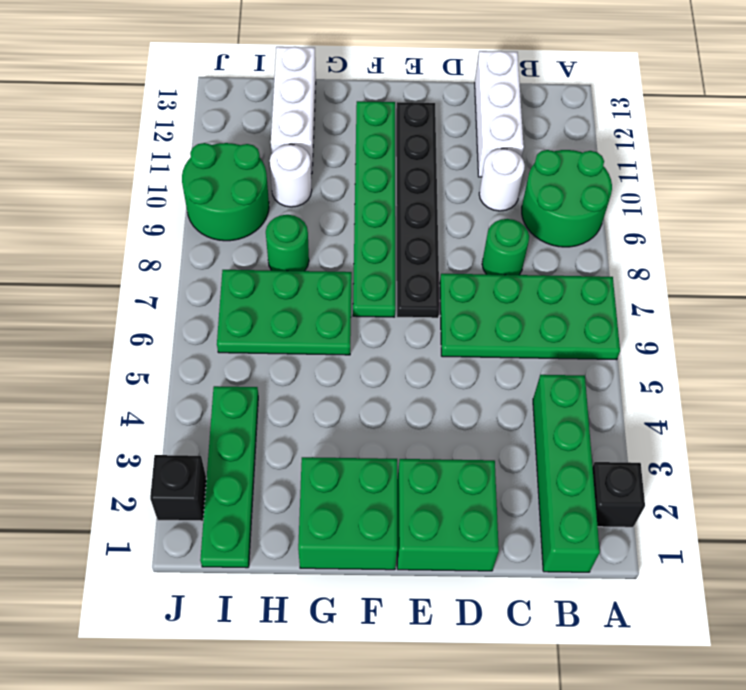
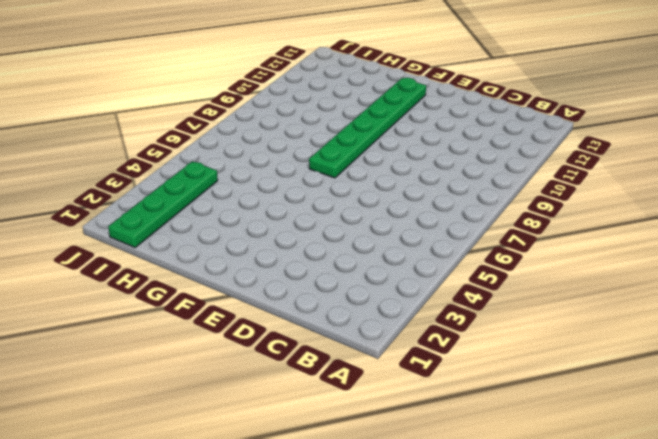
none -> black brick A2 level 1
none -> green plate A6:D7 level 1
none -> green round brick A9:B10 level 1

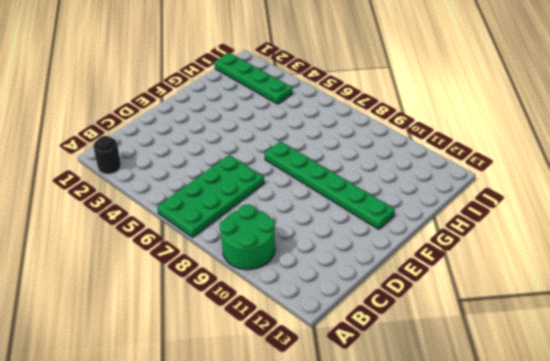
black round brick A2 level 1 -> black brick A2 level 1
none -> green brick B1:B4 level 1
none -> green round brick C8 level 1
none -> white round brick C10 level 1

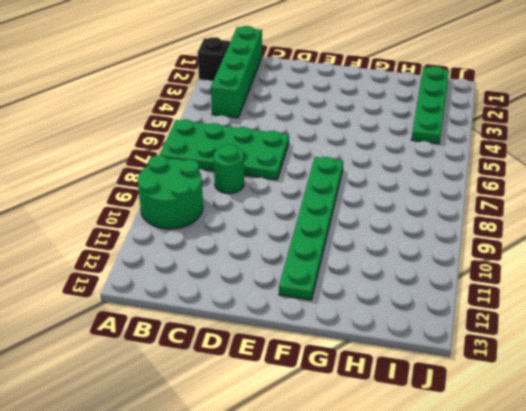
none -> white round brick C10 level 1
none -> white brick C11:C13 level 1
none -> green brick D1:E2 level 1

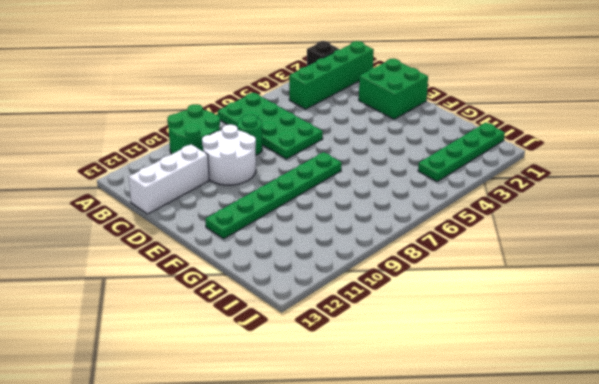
white round brick C9:D10 level 1 -> white round brick C10 level 1
none -> black plate E7:E12 level 1
none -> green brick F1:G2 level 1
none -> green plate G6:I7 level 1

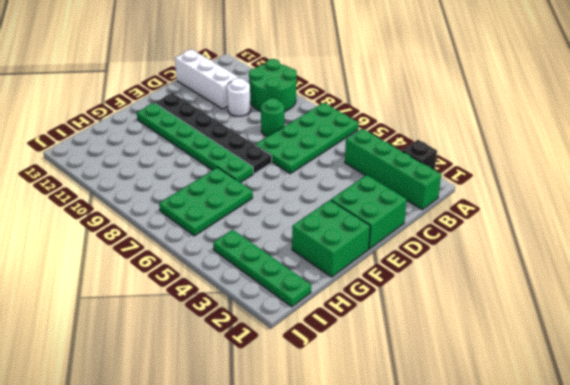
none -> green round brick H8 level 1
none -> white round brick H10 level 1
none -> white brick H11:H13 level 1

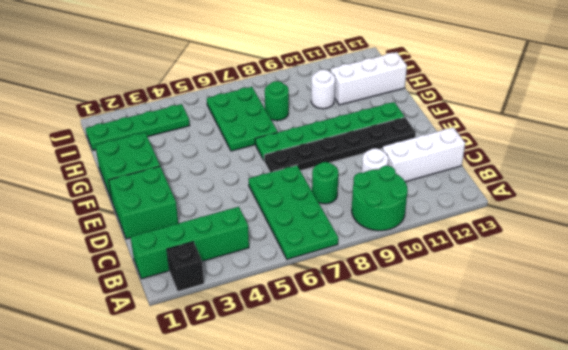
none -> green round brick I9:J10 level 1
none -> black brick J2 level 1

